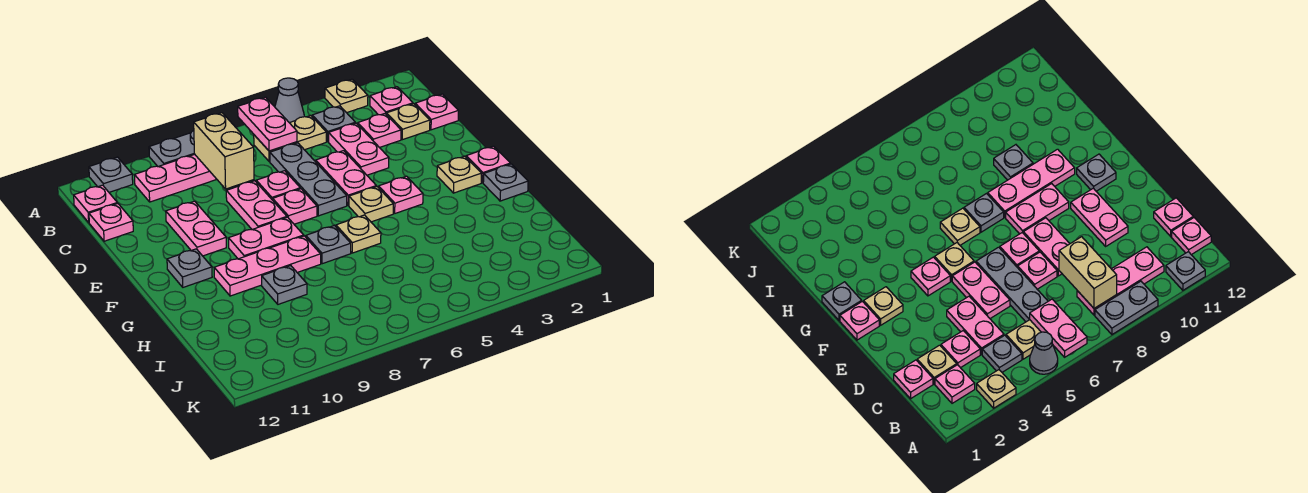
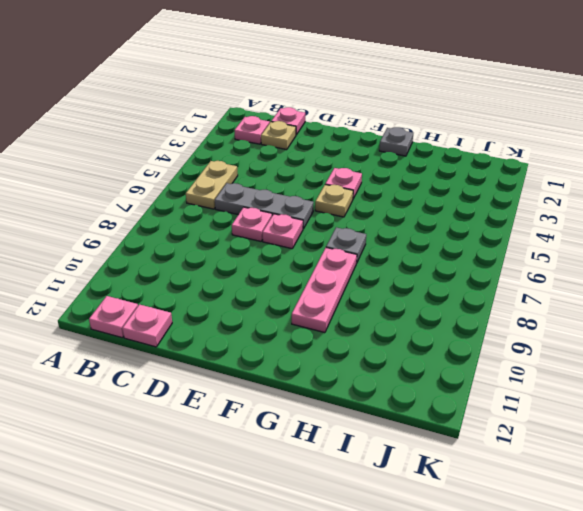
none -> tan plate A3 level 1
none -> grey cone A5 level 1
none -> grey plate A8:A9 level 1
none -> grey plate A11 level 1

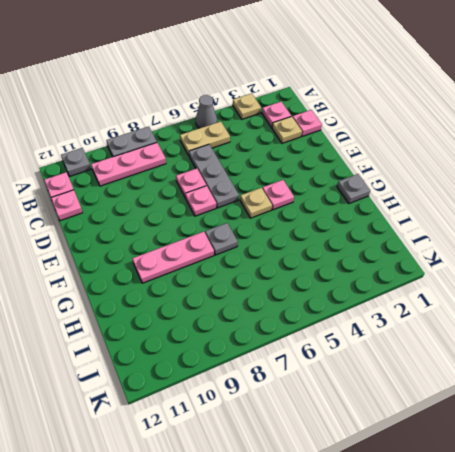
none -> grey plate B4 level 1
none -> pink plate C3 level 1
none -> pink plate C4:D4 level 1
none -> pink plate D5:E5 level 1

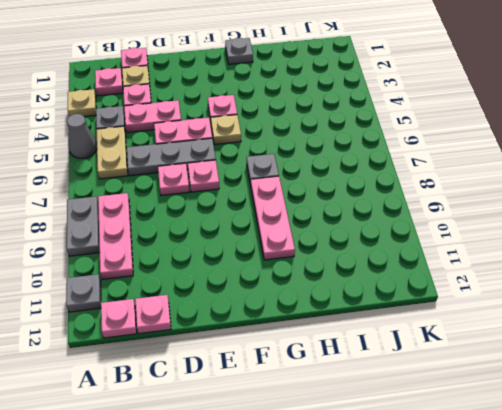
none -> pink plate D8:E8 level 1
none -> pink plate D10:E10 level 1
none -> pink plate F1 level 1
none -> tan plate F2 level 1

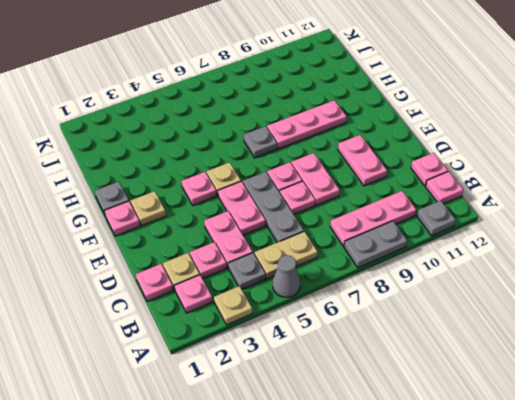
none -> pink plate F8:F9 level 1
none -> grey plate F11 level 1
none -> tan plate G6 level 1
none -> grey plate H9 level 1

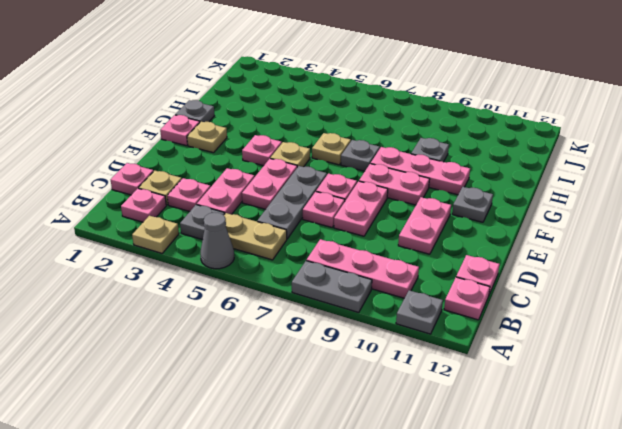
none -> pink plate A6:B6 level 2
none -> tan brick B8:C8 level 2

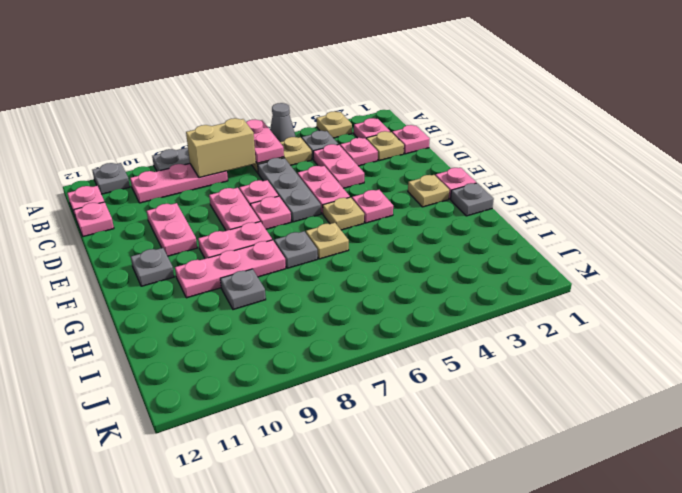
tan brick B7:B8 level 2 -> tan brick B8:C8 level 2

